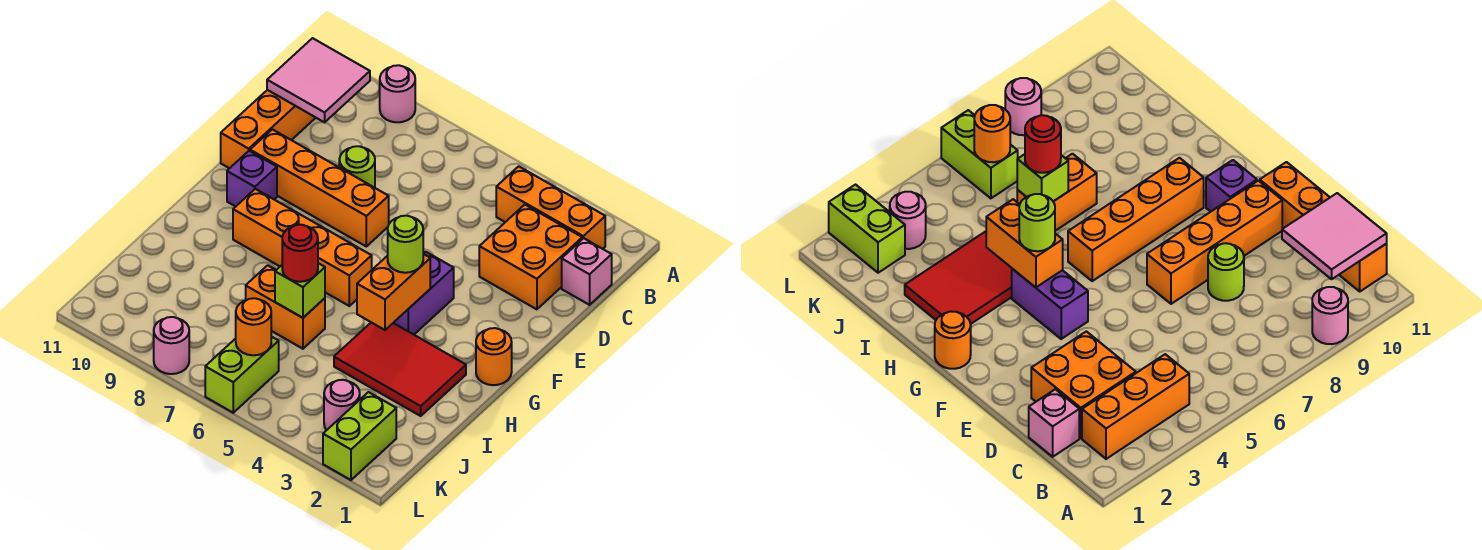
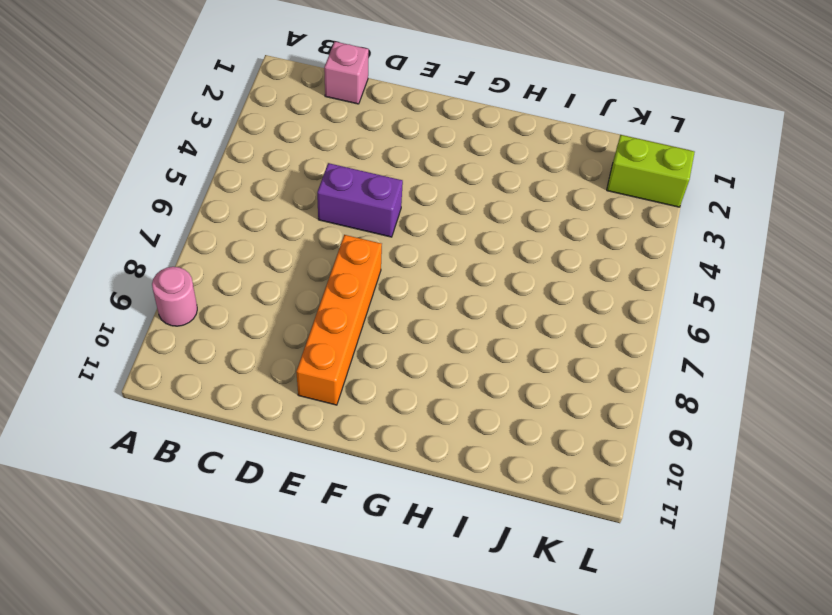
purple brick D5:E5 level 1 -> purple brick F4:G4 level 1
none -> orange brick B2:B4 level 1
none -> orange brick B11:E11 level 1
none -> orange brick C2:D3 level 1

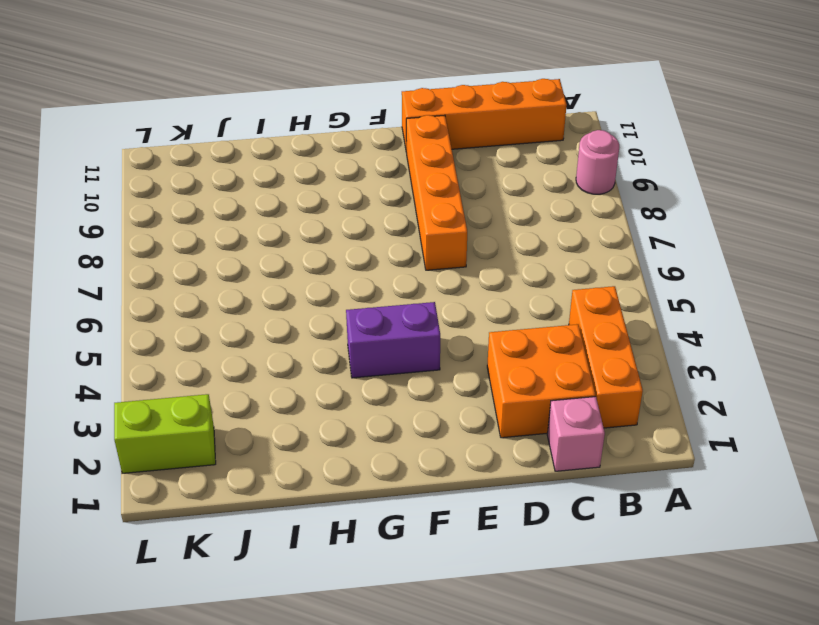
none -> lime round brick D8 level 1
none -> purple brick F10 level 1
none -> orange round brick G1 level 1

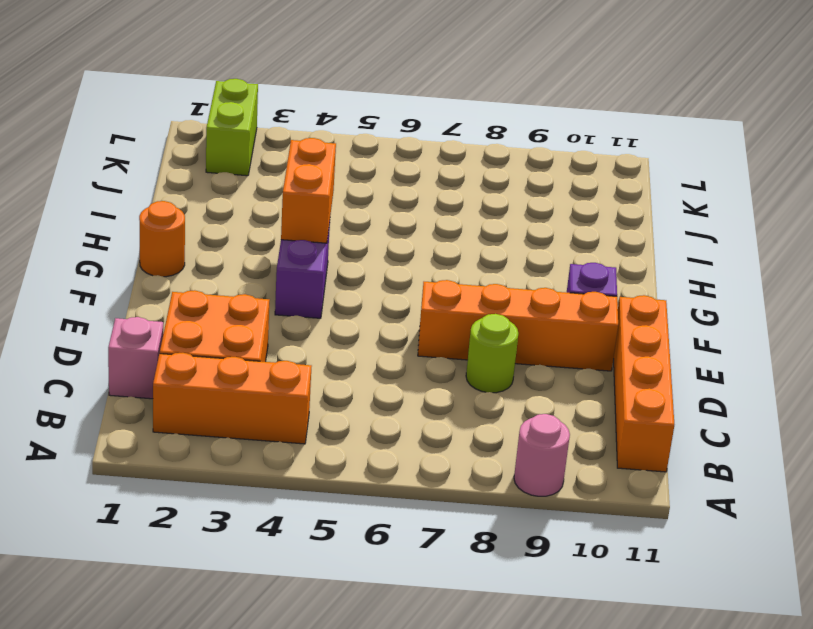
none -> orange brick G6:G9 level 1
none -> red tile H2:I4 level 1
none -> orange brick I6:I7 level 1

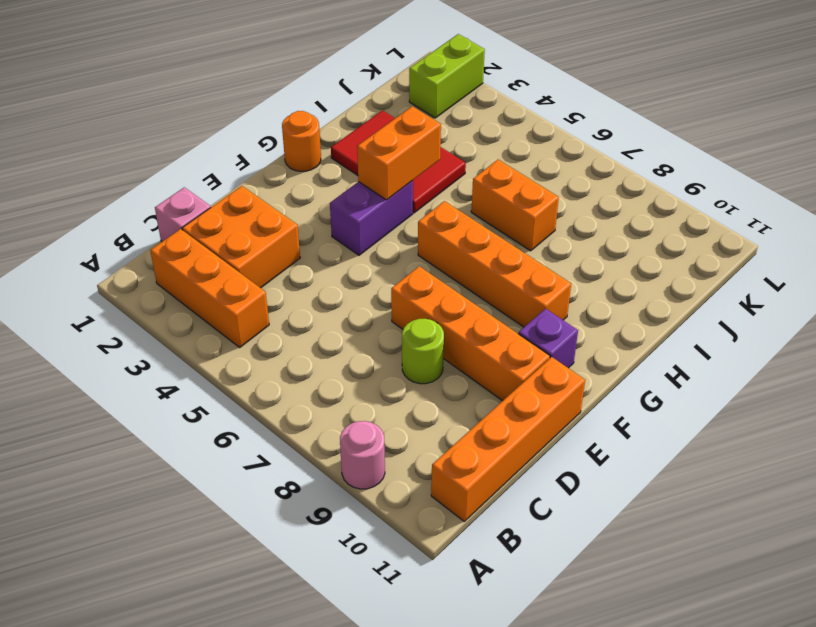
none -> pink round brick K3 level 1
none -> lime brick K6:L6 level 1
none -> pink round brick L8 level 1

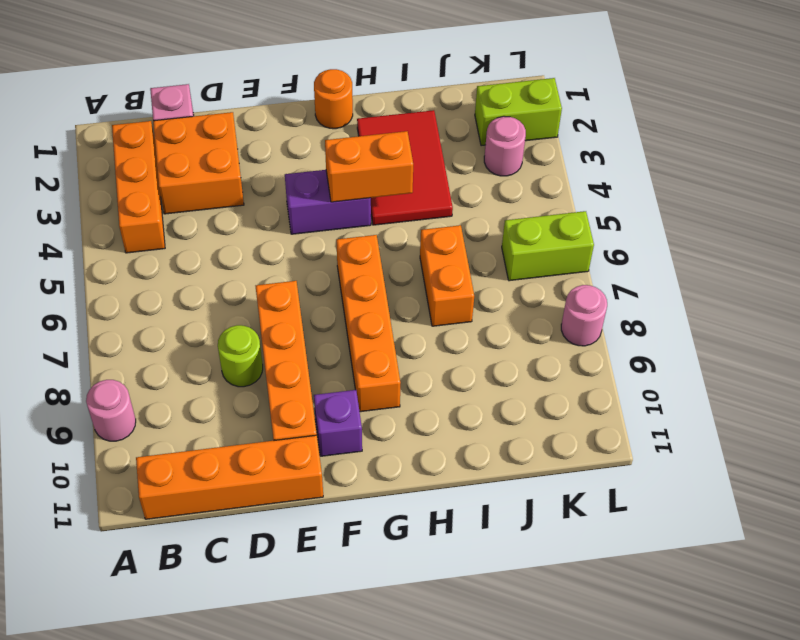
none -> pink tile B10:C11 level 2
none -> lime brick I6 level 2
none -> orange round brick K6 level 2

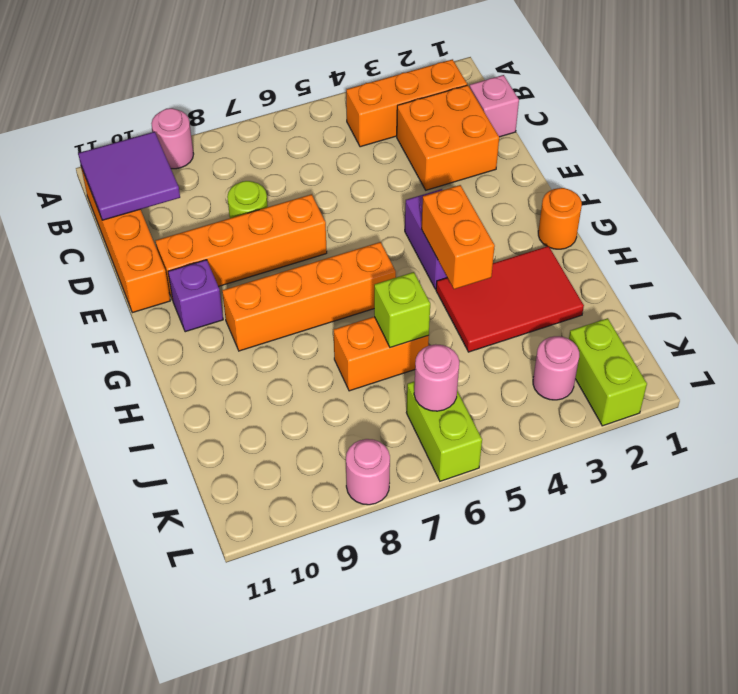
purple tile B10:C11 level 2 -> pink tile B10:C11 level 2
pink round brick K6 level 2 -> orange round brick K6 level 2
none -> lime round brick G4 level 3
none -> red round brick I6 level 3

